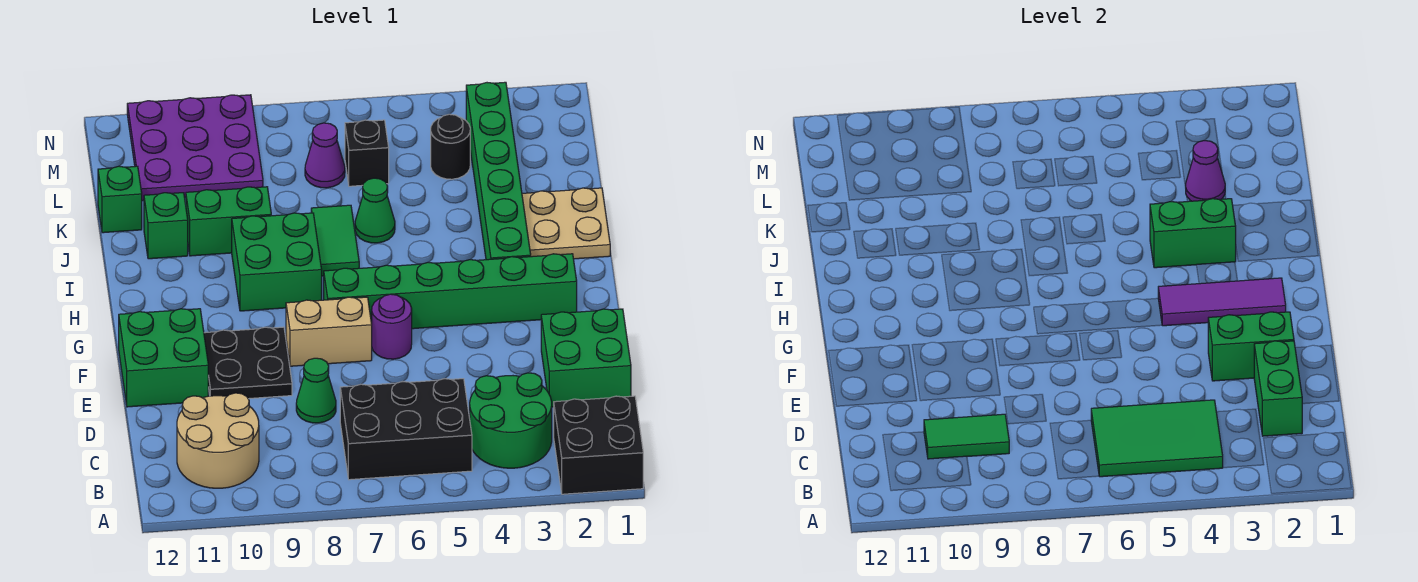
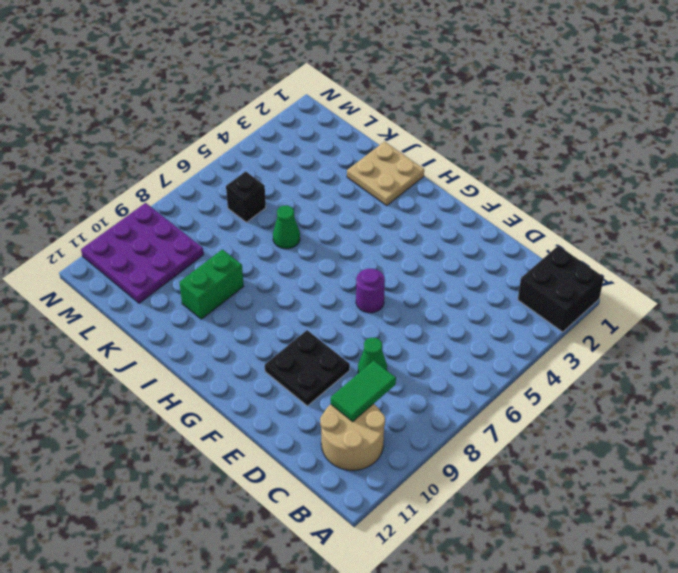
none -> green round brick B3:C4 level 1
none -> black brick B5:C7 level 1
none -> green brick D1:E2 level 1
none -> green brick E11:F12 level 1

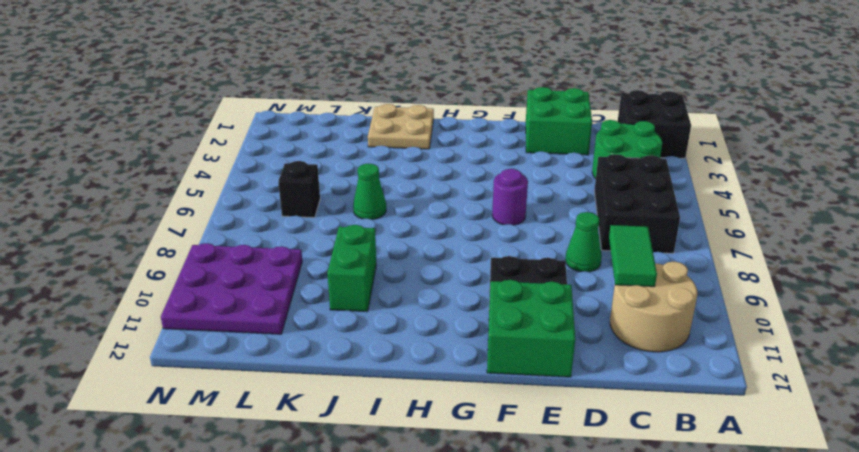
none -> tan brick F7:F8 level 1
none -> green brick G2:G7 level 1
none -> green brick H3:M3 level 1
none -> green brick H8:I9 level 1

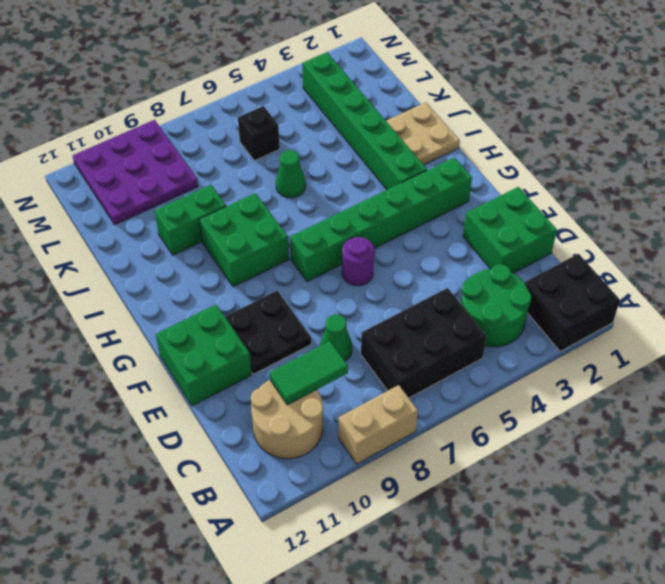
tan brick A8:A9 level 1 -> tan brick F7:F8 level 1
none -> green tile I7:J7 level 1
none -> green brick J11 level 1
none -> green brick K12 level 1
none -> black round brick L4 level 1

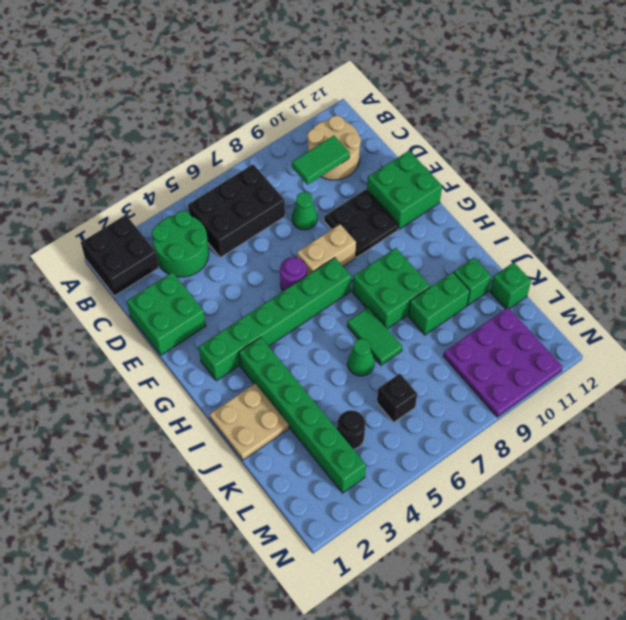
none -> purple cone L7 level 1
none -> green tile B4:C6 level 2
none -> green brick C2:D2 level 2
none -> green brick E2:E3 level 2

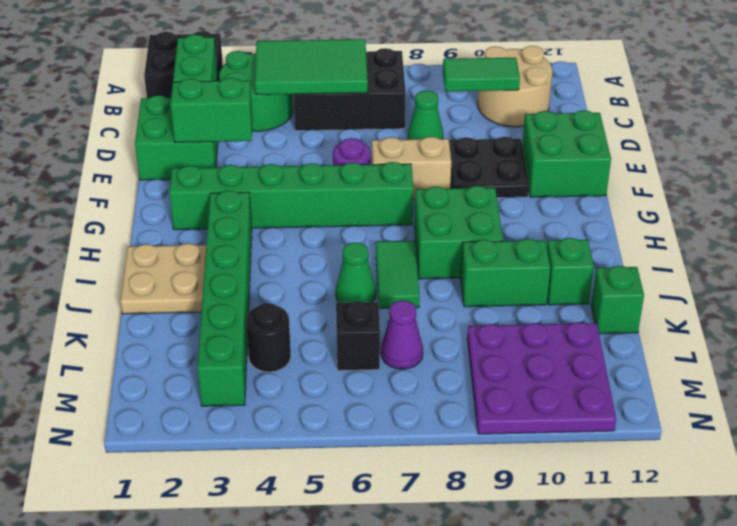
none -> purple tile G2:G4 level 2
none -> green brick I3:I4 level 2
none -> purple cone K3 level 2

